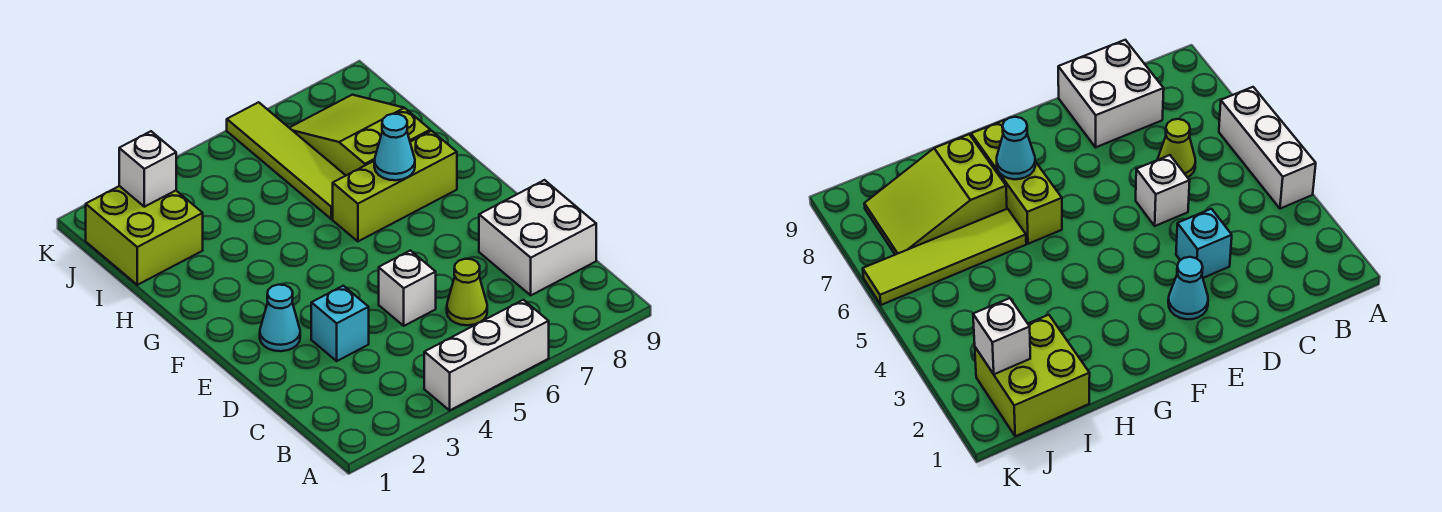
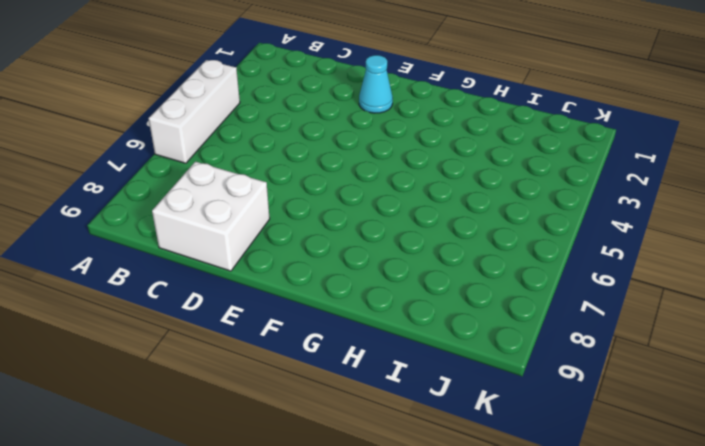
none -> lime cone C6 level 1
none -> cyan brick D3 level 1
none -> white brick D5 level 1

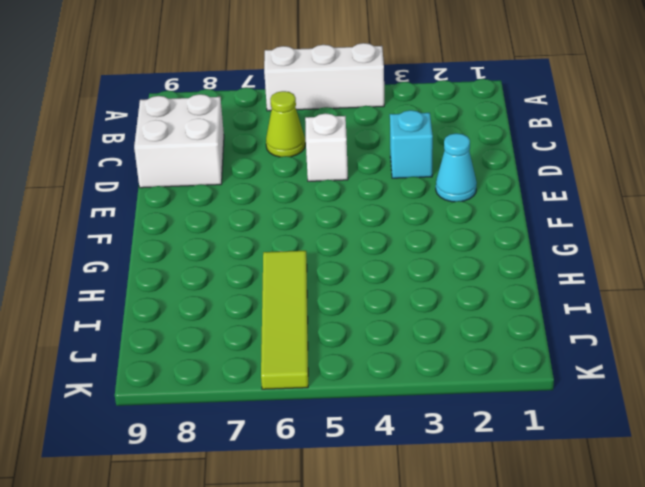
none -> lime brick G6:G8 level 1
none -> lime slope H7:J8 level 1 top H
none -> lime brick I1:J2 level 1

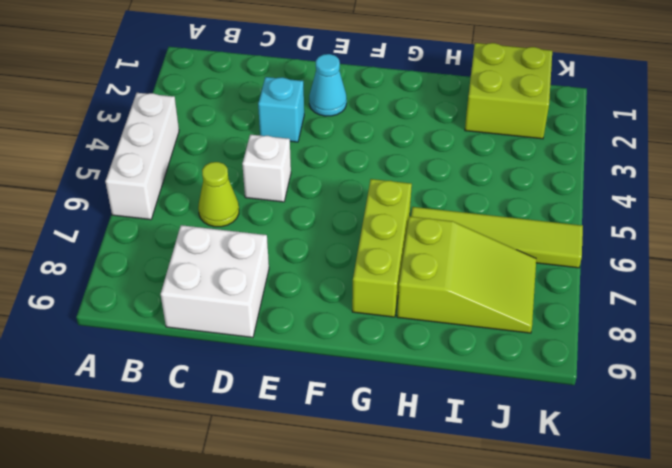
none -> cyan cone G7 level 2
none -> white brick J2 level 2

